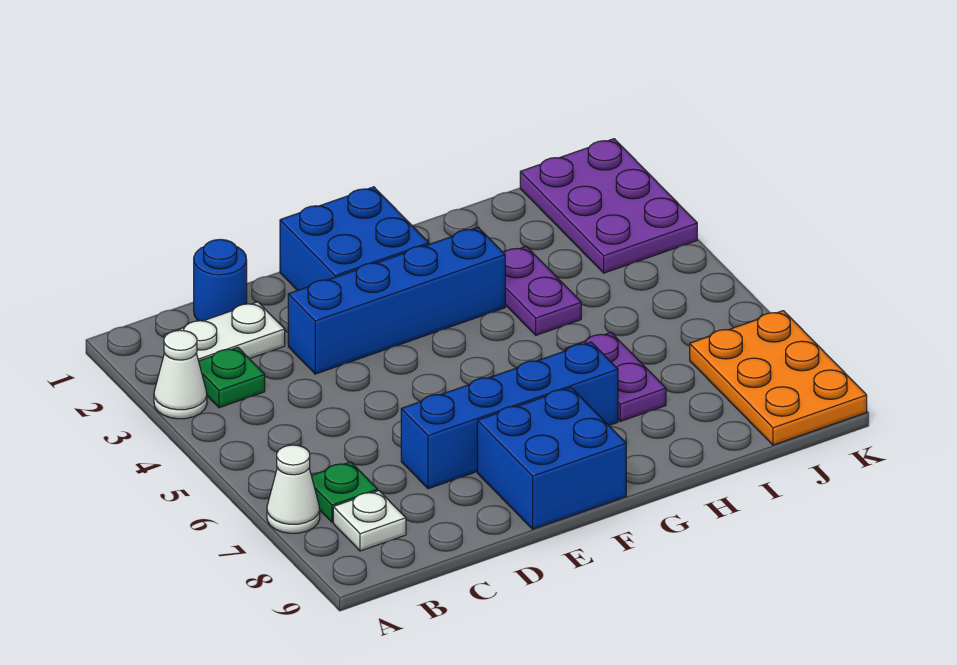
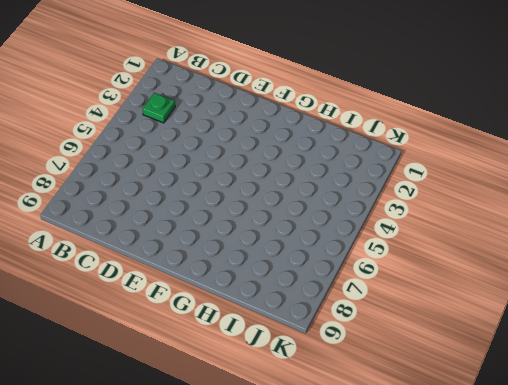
none -> white cone A3 level 1
none -> white cone A7 level 1
none -> white plate B2:C2 level 1

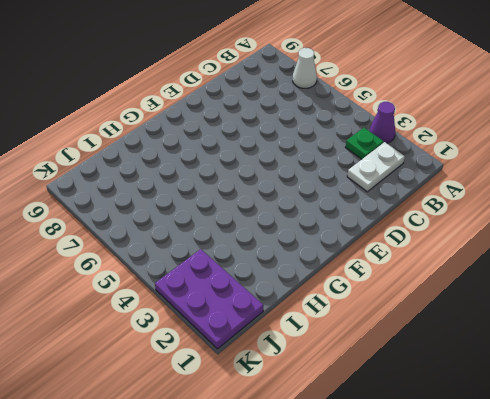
purple cone A3 level 1 -> white cone A3 level 1
none -> green plate B7 level 1
none -> white plate B8 level 1
none -> blue round brick C1 level 1

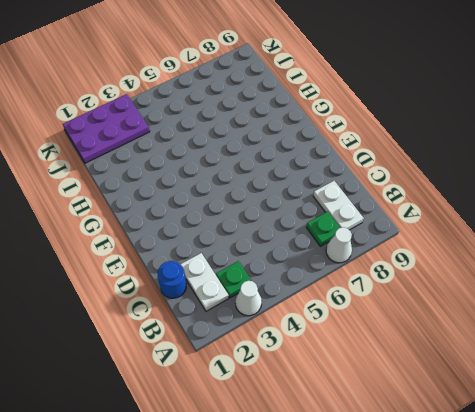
white plate B8:C8 level 1 -> white plate B8 level 1
none -> blue brick D3:G3 level 1
none -> blue brick D7:G7 level 1
none -> blue brick E1:F2 level 1

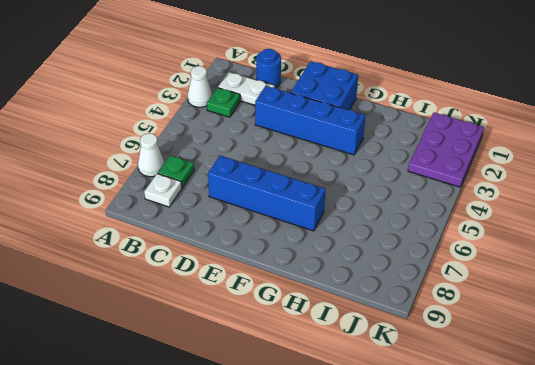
none -> blue brick E8:F9 level 1
none -> purple plate H3:H4 level 1
none -> purple plate H6:H7 level 1

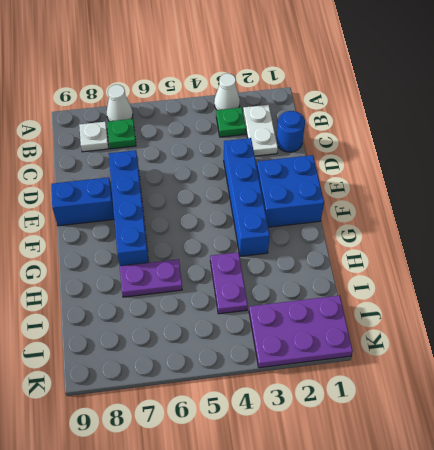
blue brick E8:E9 level 1 -> blue brick E8:F9 level 1
purple plate H4:I4 level 1 -> purple plate H3:H4 level 1
none -> orange plate J7:K9 level 1

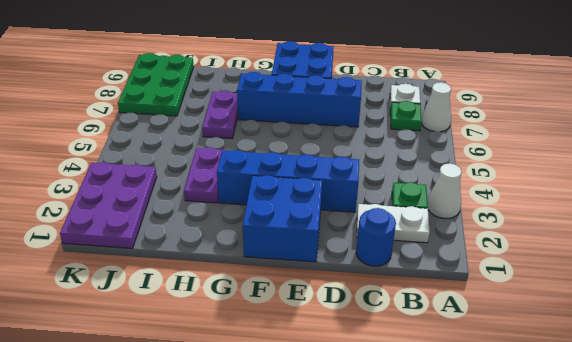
green plate J7:K9 level 1 -> orange plate J7:K9 level 1

